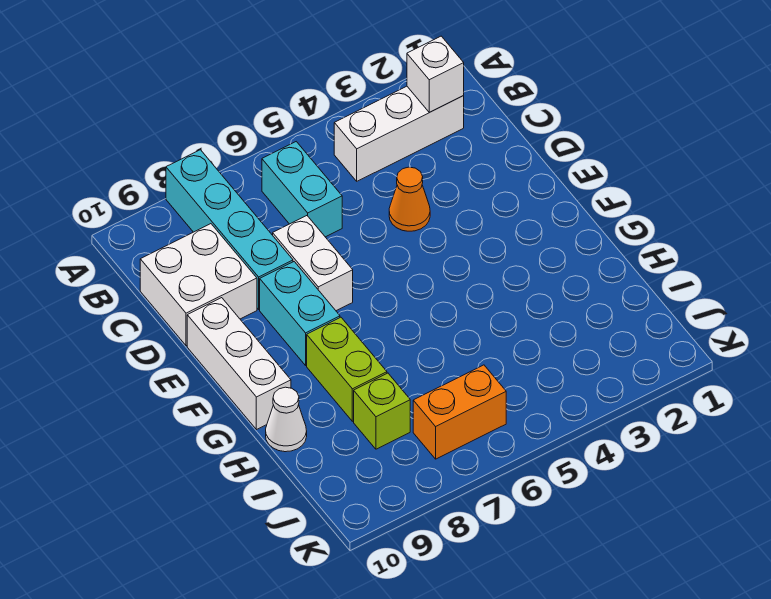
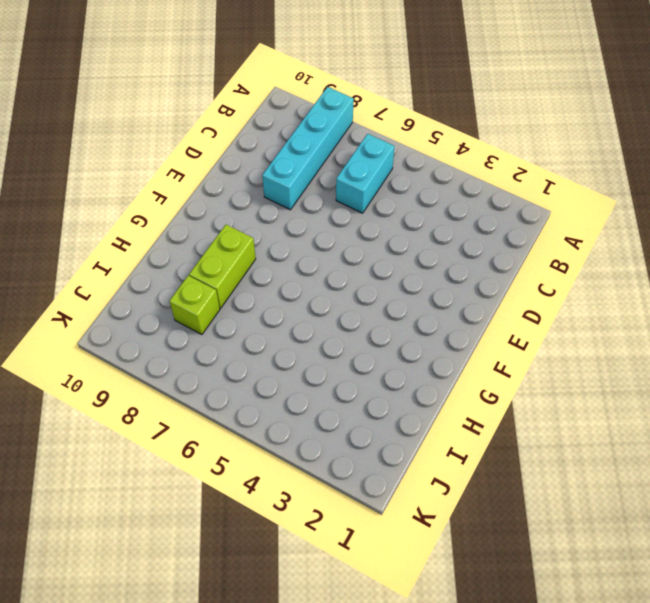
none -> white brick B2:B4 level 1
none -> white brick C9:D10 level 1
none -> orange cone D4 level 1

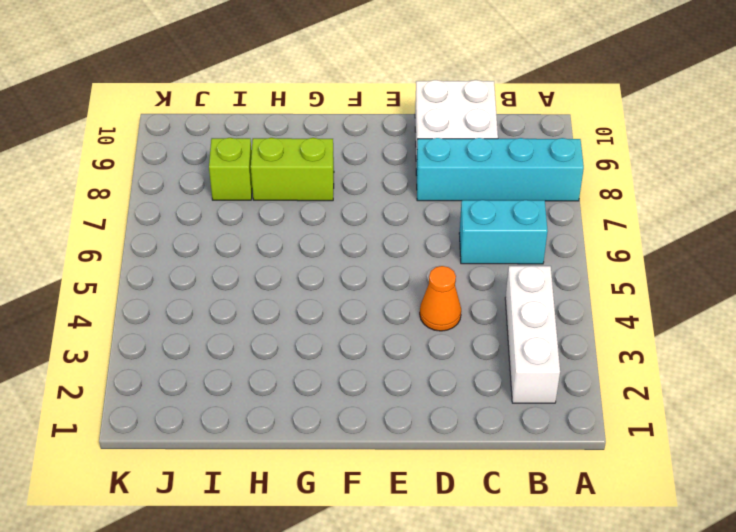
none -> white brick D7:E7 level 1
none -> cyan brick E8:F8 level 1
none -> white brick E10:G10 level 1

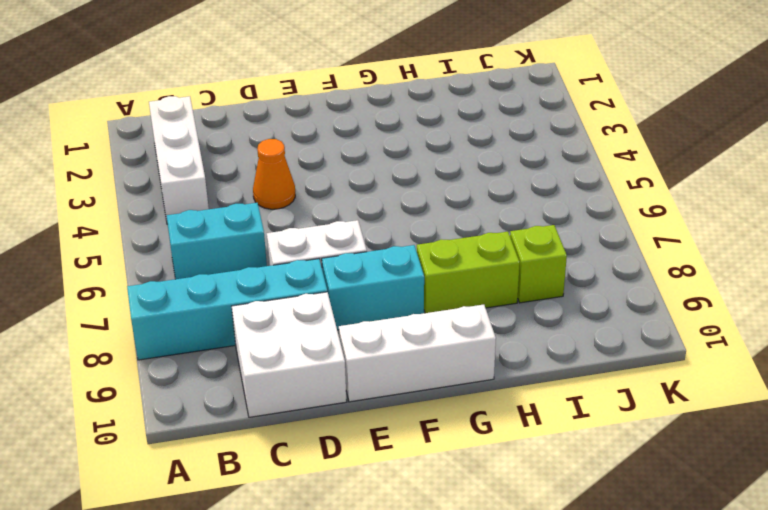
none -> white cone H10 level 1
none -> orange brick J6:J7 level 1
none -> white brick B2 level 2

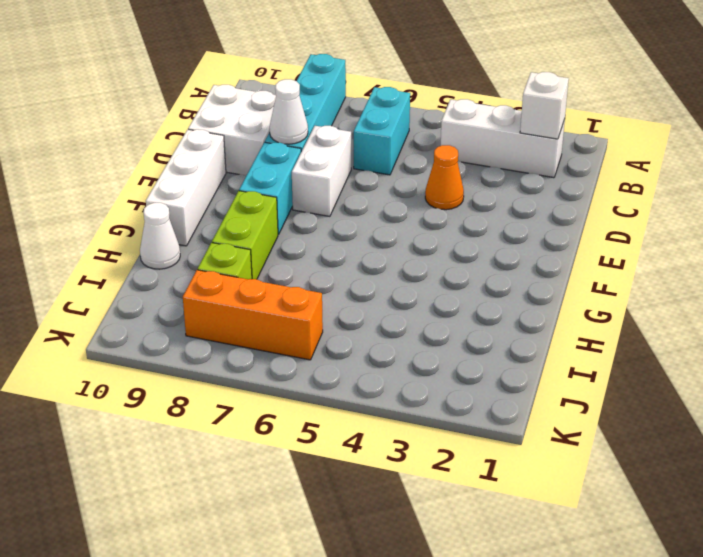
white cone D8 level 2 -> none
orange brick J6:J8 level 1 -> orange brick J6:J7 level 1

